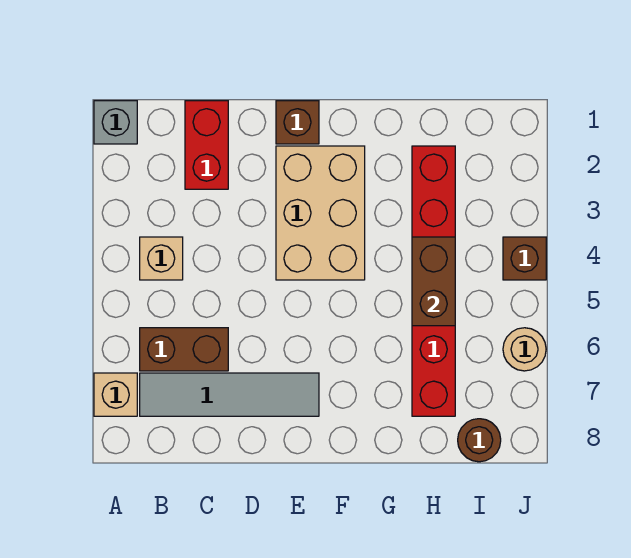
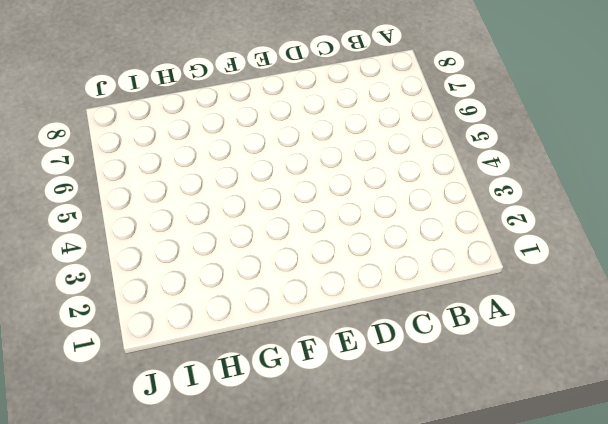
none -> grey brick A1 level 1
none -> tan brick A7 level 1
none -> tan brick B4 level 1

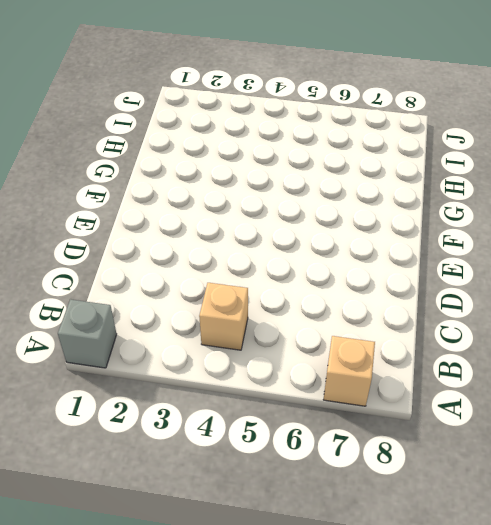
none -> brown brick B6:C6 level 1
none -> grey tile B7:E7 level 1
none -> red brick C1:C2 level 1

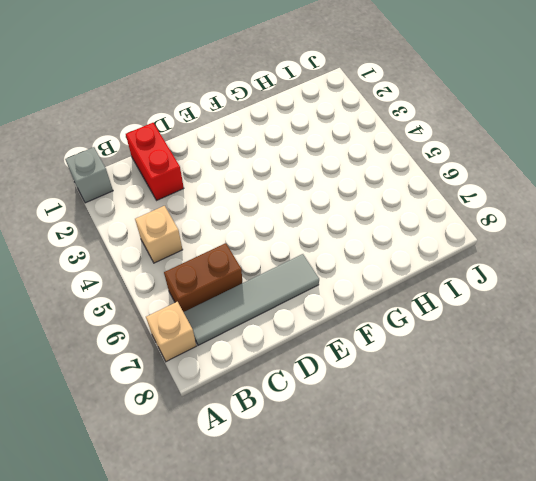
none -> brown brick E1 level 1
none -> tan brick E2:F4 level 1
none -> red brick H2:H7 level 1

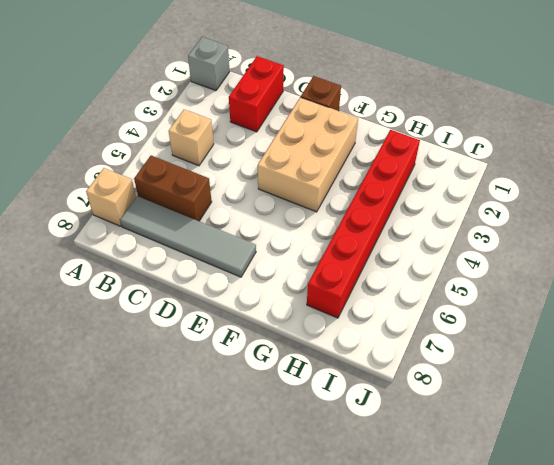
none -> brown round brick I8 level 1
none -> brown brick J4 level 1
none -> tan round brick J6 level 1

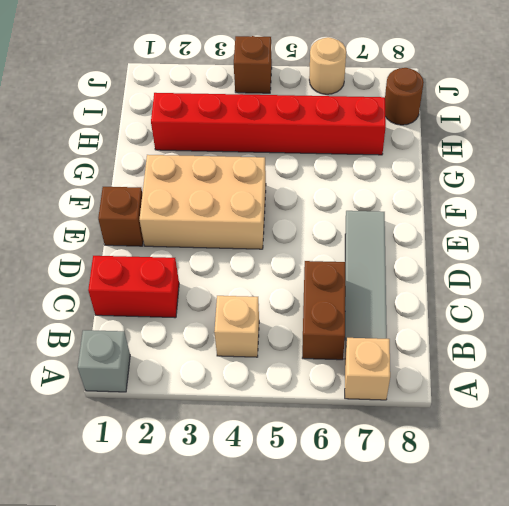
none -> brown brick H4:H5 level 2

